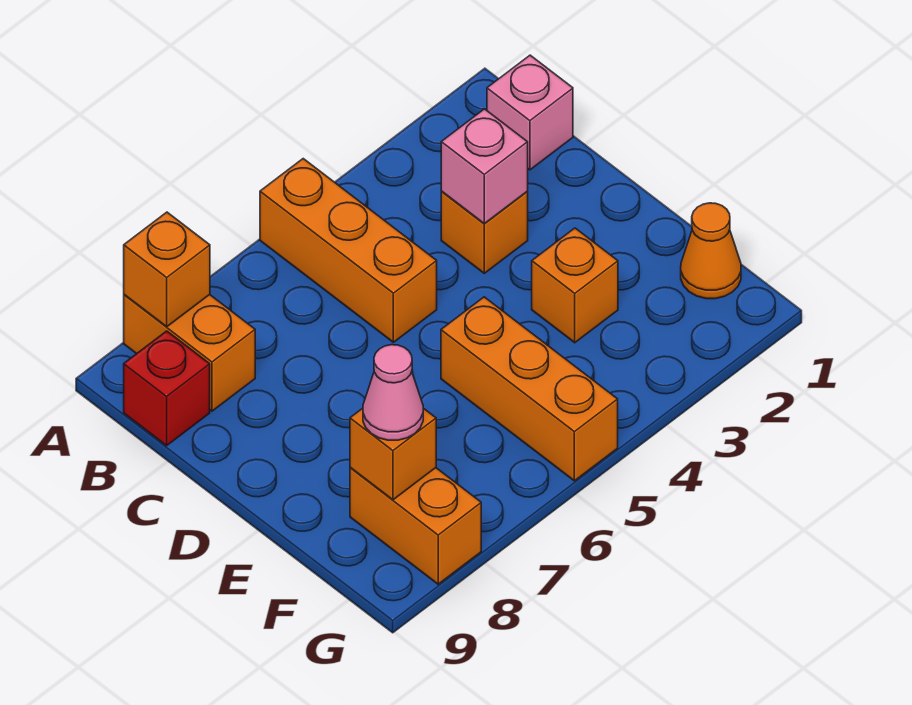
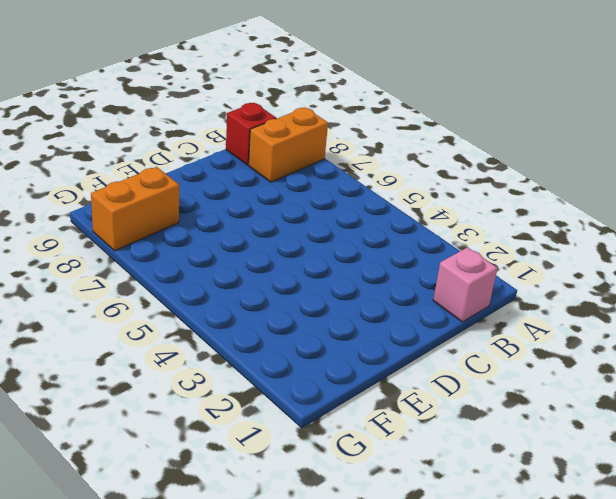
none -> orange brick A5:C5 level 1
none -> orange brick C3 level 1
none -> orange brick E3 level 1

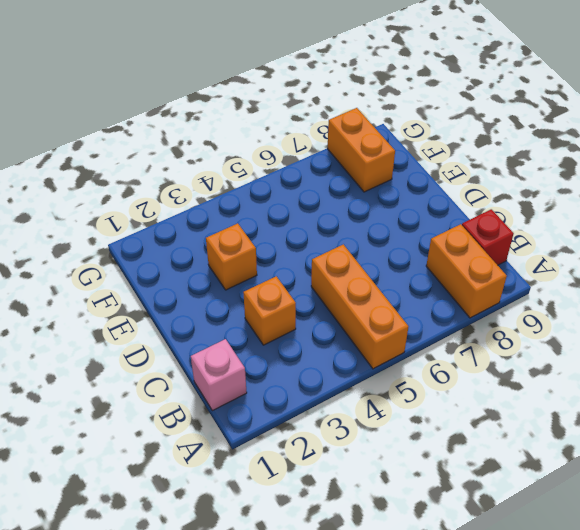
none -> orange brick E5:G5 level 1
none -> orange cone F1 level 1
none -> orange brick A8 level 2

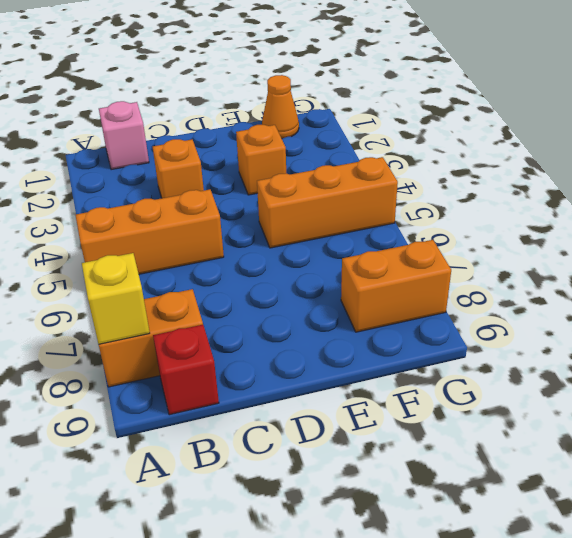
yellow brick A8 level 2 -> orange brick A8 level 2
none -> pink brick C3 level 2
none -> orange brick F8 level 2
none -> pink cone F8 level 3

